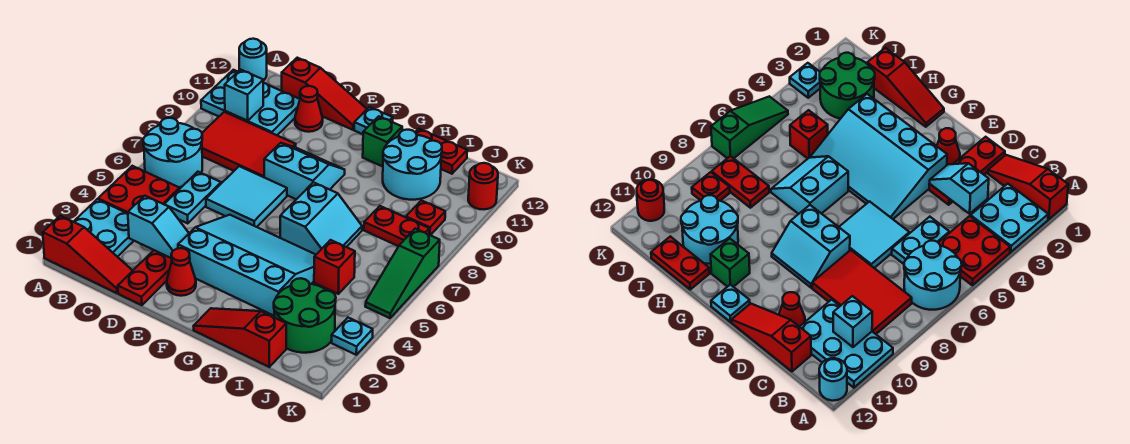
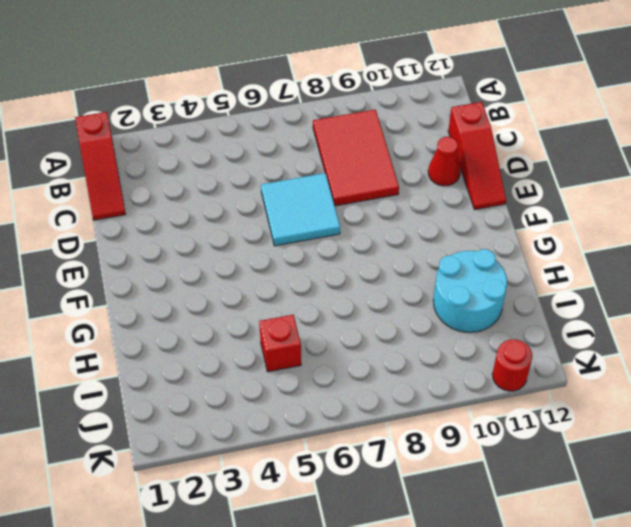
none -> cyan plate A2:B3 level 1
none -> red plate A4:B5 level 1
none -> cyan round brick A6:B7 level 1
none -> cyan plate A10:C11 level 1

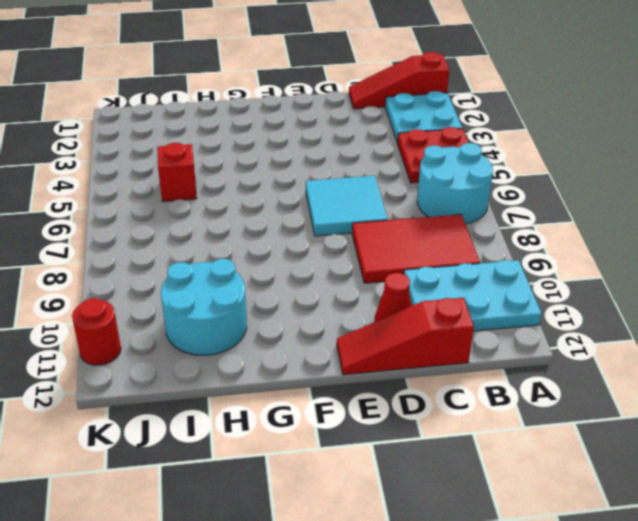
none -> cyan round brick A12 level 1
none -> cyan plate C5:C6 level 1
none -> red plate D1:D3 level 1
none -> red cone E2 level 1

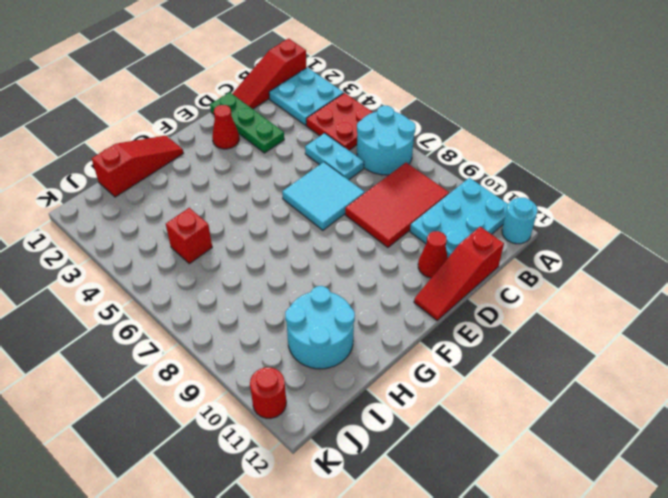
green plate D1:D3 level 1 -> red plate D1:D3 level 1
none -> cyan slope E3:H5 level 1 top 3
none -> cyan slope E8:F9 level 1 top 8
none -> cyan plate F12 level 1
none -> cyan slope G6:H7 level 1 top G

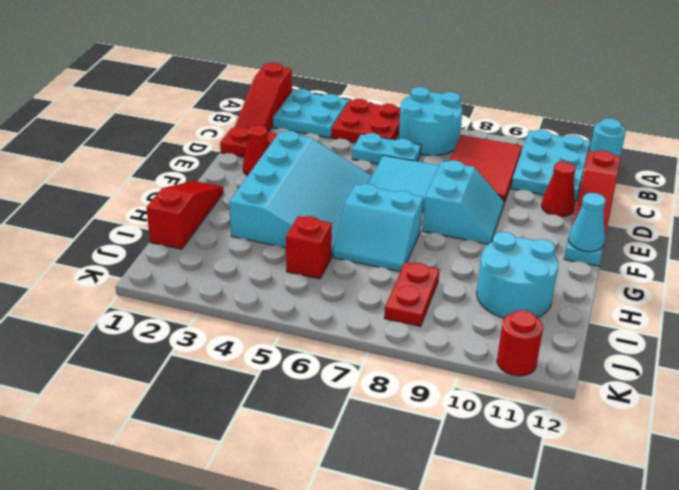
cyan cone F12 level 2 -> none
none -> green brick G11 level 1
none -> red plate H12:I12 level 1
none -> green round brick I2:J3 level 1
none -> red plate J9 level 1

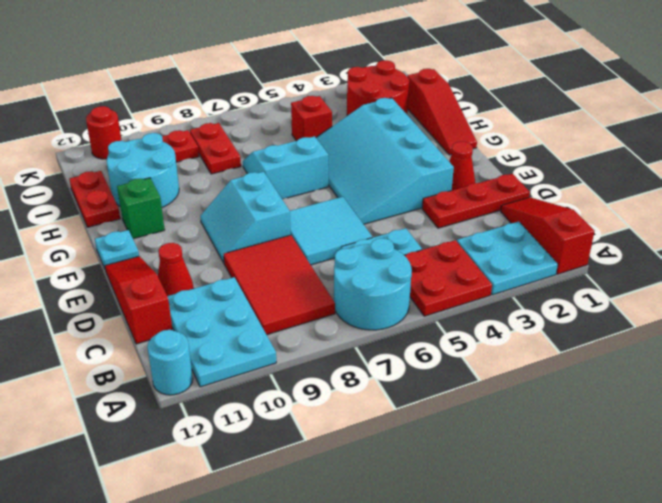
red round brick I2:J3 level 1 -> green round brick I2:J3 level 1
none -> cyan plate K3 level 1
none -> green slope K5:K7 level 1 top 7
none -> cyan brick B10 level 2
none -> cyan slope C3:D3 level 2 top C

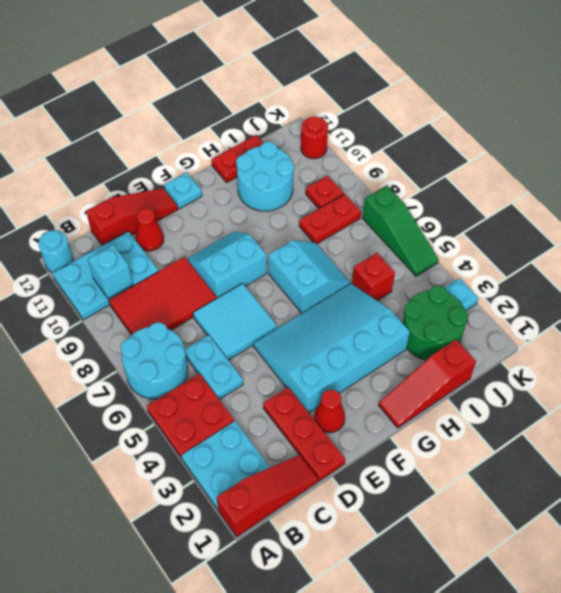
none -> green brick G11 level 1
none -> cyan slope C3:D3 level 2 top C

